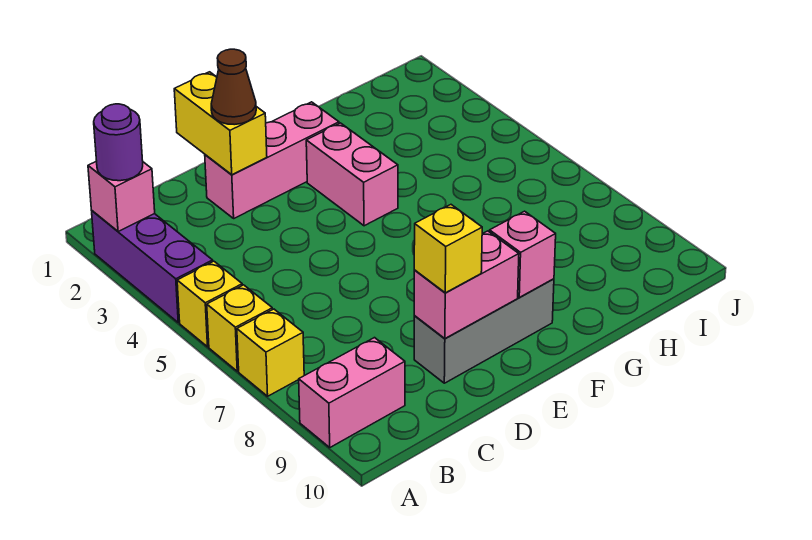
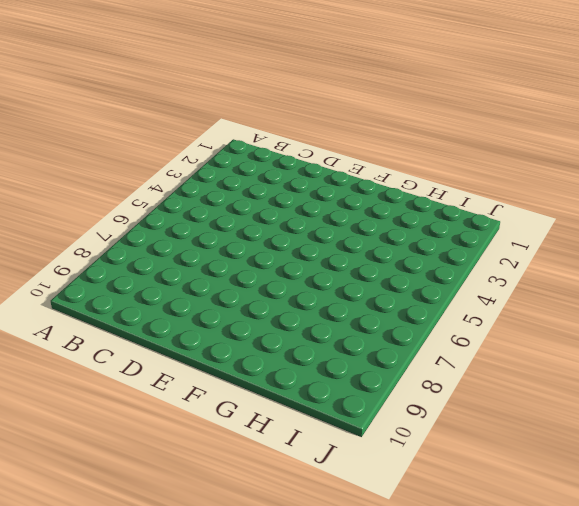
none -> purple brick A2:A4 level 1
none -> yellow brick A5 level 1
none -> yellow brick A6 level 1

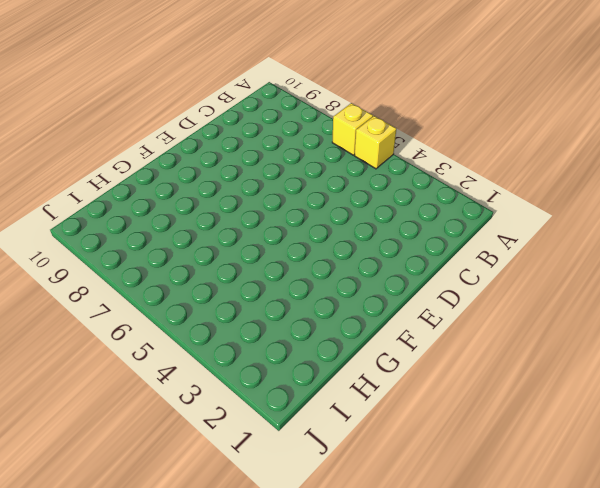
none -> purple brick A2:A4 level 1
none -> yellow brick A7 level 1
none -> pink brick A9:B9 level 1

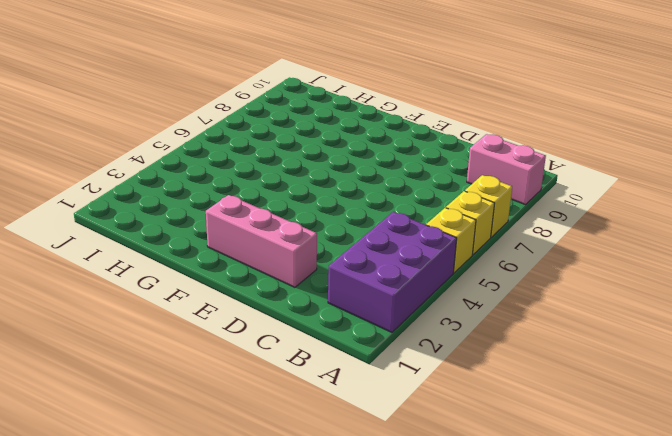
purple brick A2:B4 level 1 -> purple brick A2:A4 level 1
none -> grey brick D9:F9 level 1
none -> pink brick F3:F4 level 1
none -> pink brick A2 level 2

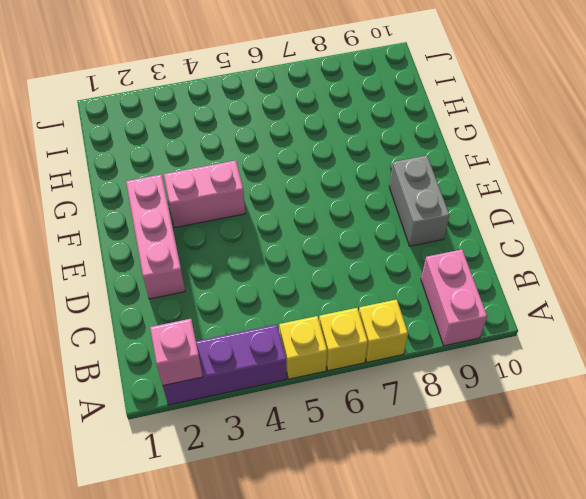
grey brick D9:E9 level 1 -> grey brick D9:F9 level 1
none -> yellow brick D1:D2 level 2
none -> pink brick D9:E9 level 2
none -> pink brick F9 level 2

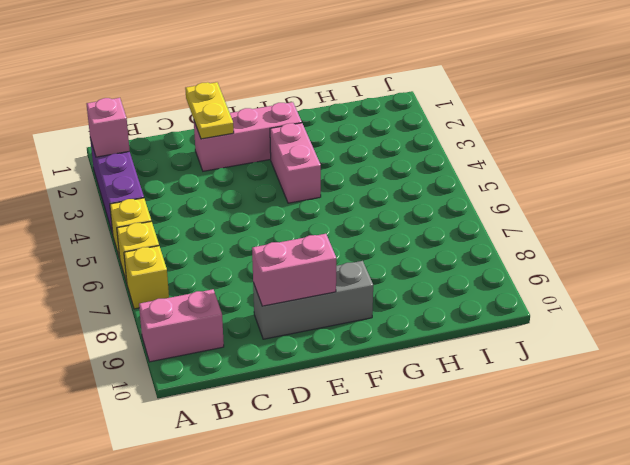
yellow plate D1:D2 level 2 -> yellow brick D1:D2 level 2
none -> pink brick F9 level 2
none -> purple round brick A2 level 3
none -> brown cone D2 level 3

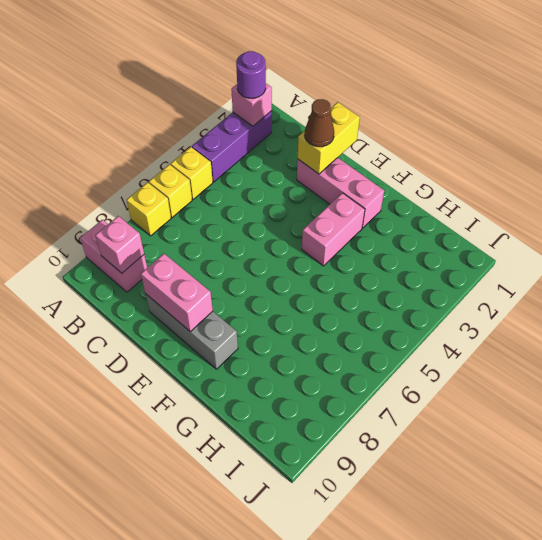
pink brick B9 level 2 -> pink brick F9 level 2
none -> yellow brick D9 level 3

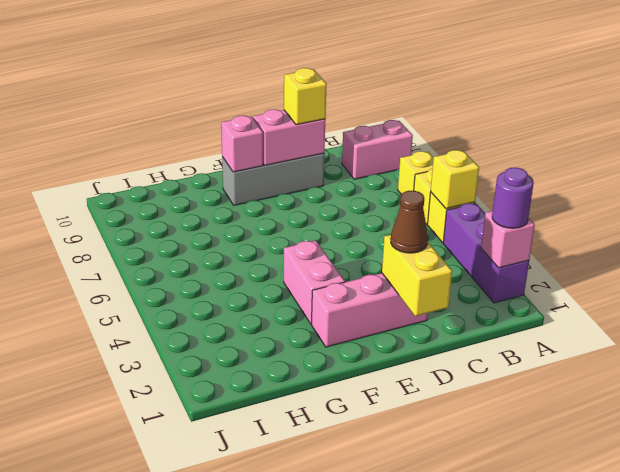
yellow brick A5 level 2 -> none

